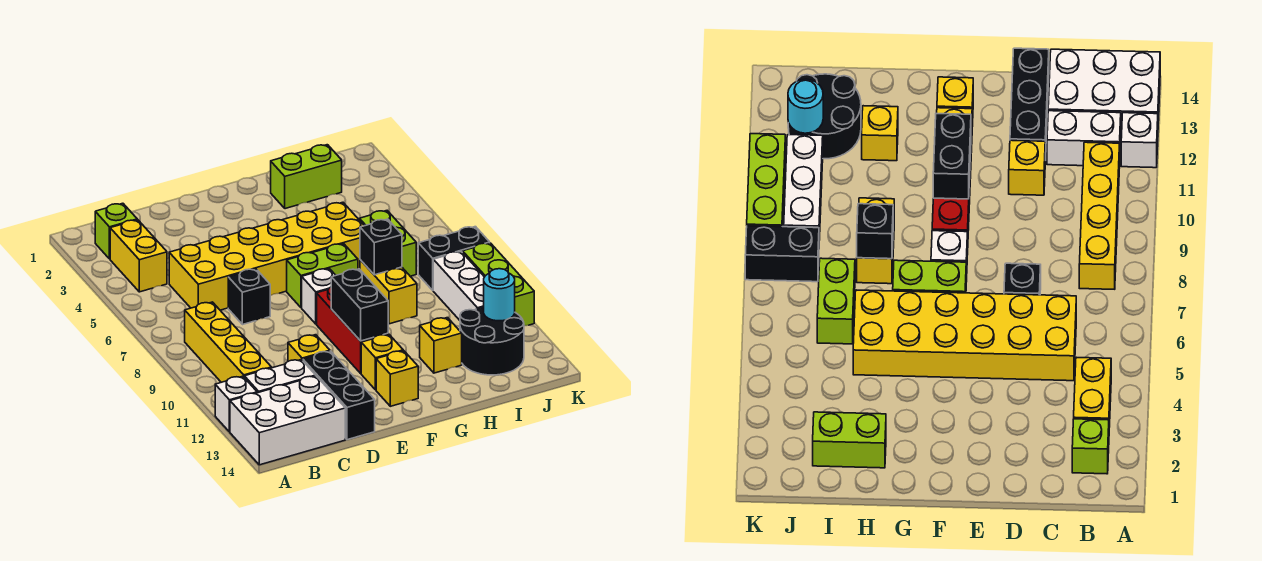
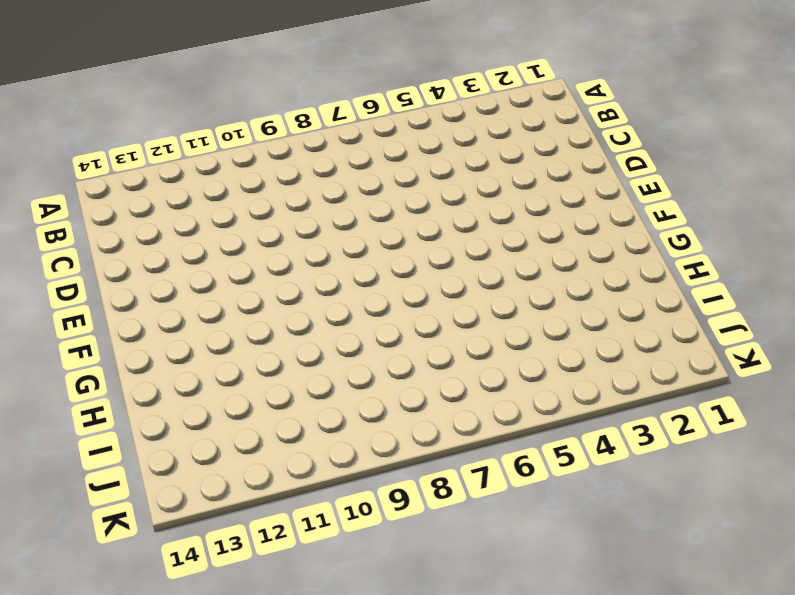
none -> white brick A12 level 1
none -> white brick A13:C14 level 1
none -> lime brick B2 level 1

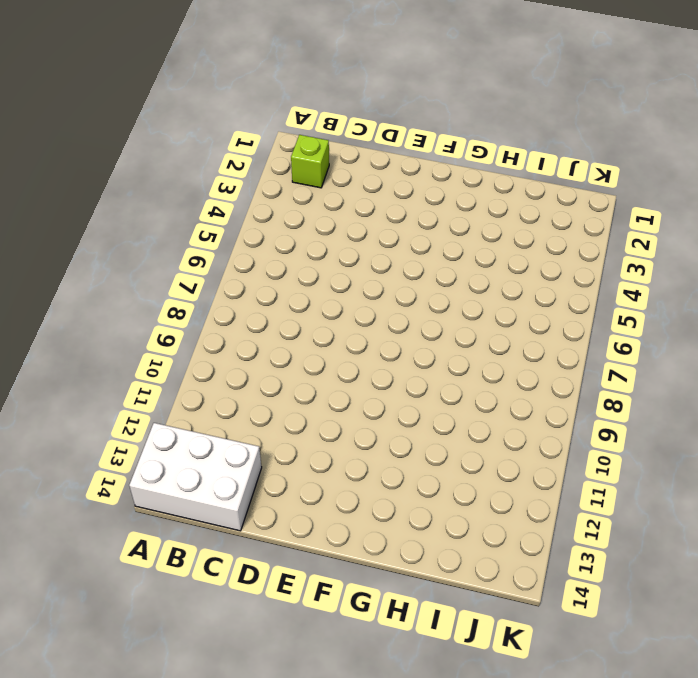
none -> white brick A12 level 1
none -> yellow brick B3:B4 level 1
none -> yellow brick B8:B11 level 1

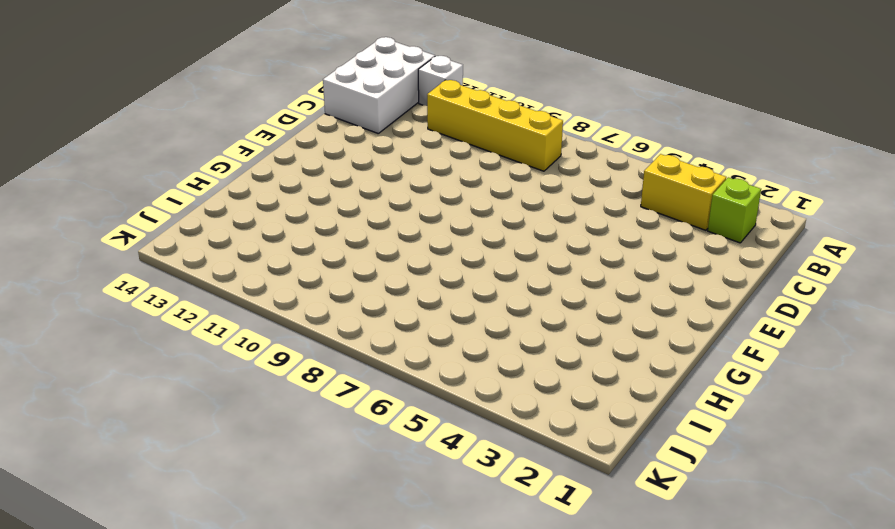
none -> white brick B12:C12 level 1
none -> yellow brick C5:H6 level 1
none -> black brick D7 level 1

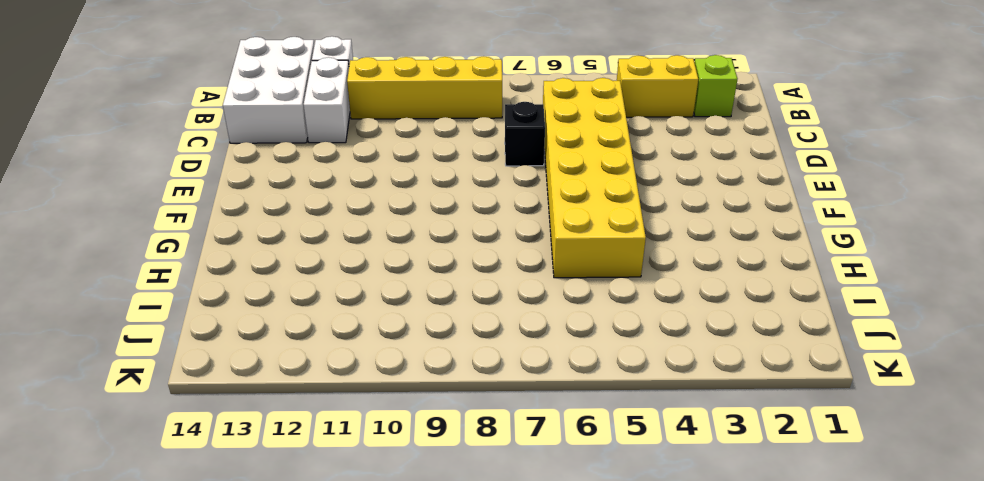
none -> yellow brick D11 level 1
none -> black brick D12:D14 level 1
none -> lime brick F7:G7 level 1

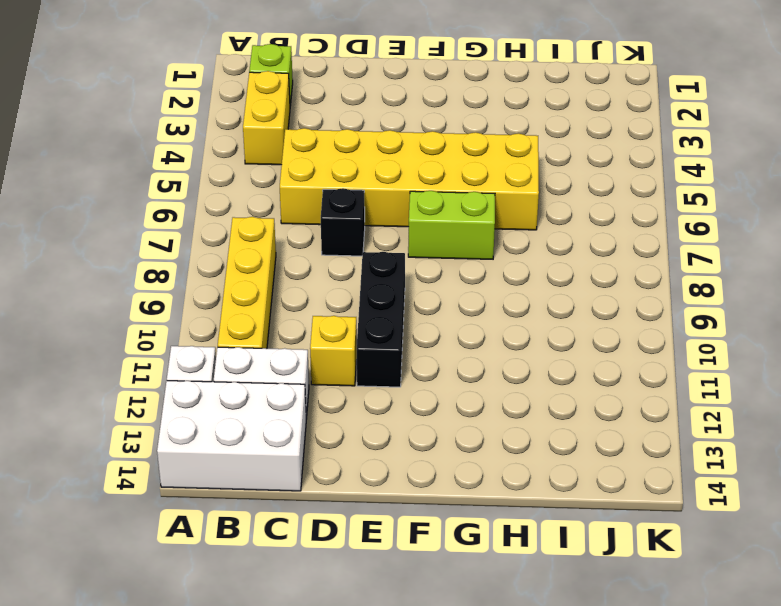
black brick E9:E11 level 1 -> black brick D12:D14 level 1
none -> white brick F8 level 1
none -> red brick F9:F11 level 1
none -> yellow brick F12 level 1

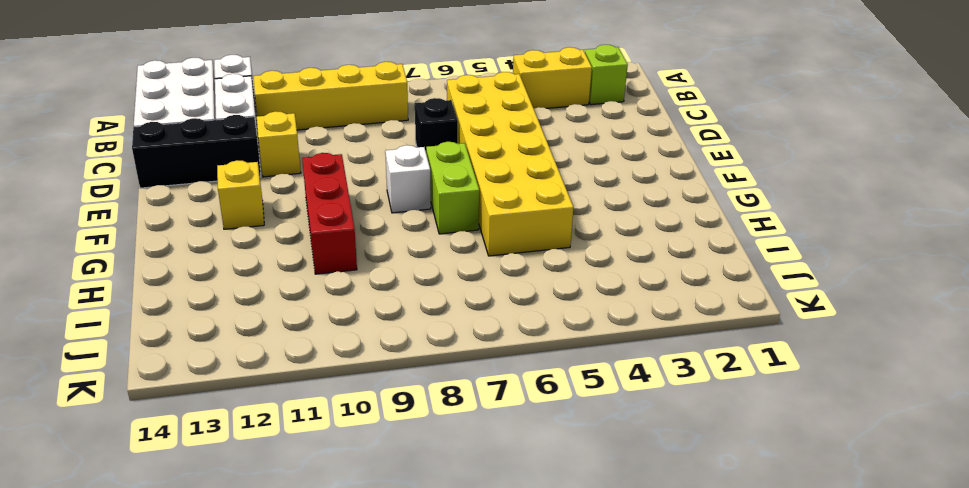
red brick F10:H10 level 1 -> red brick F9:F11 level 1
none -> yellow brick F13 level 1
none -> lime brick H2:I2 level 1
none -> yellow brick H8:H9 level 1

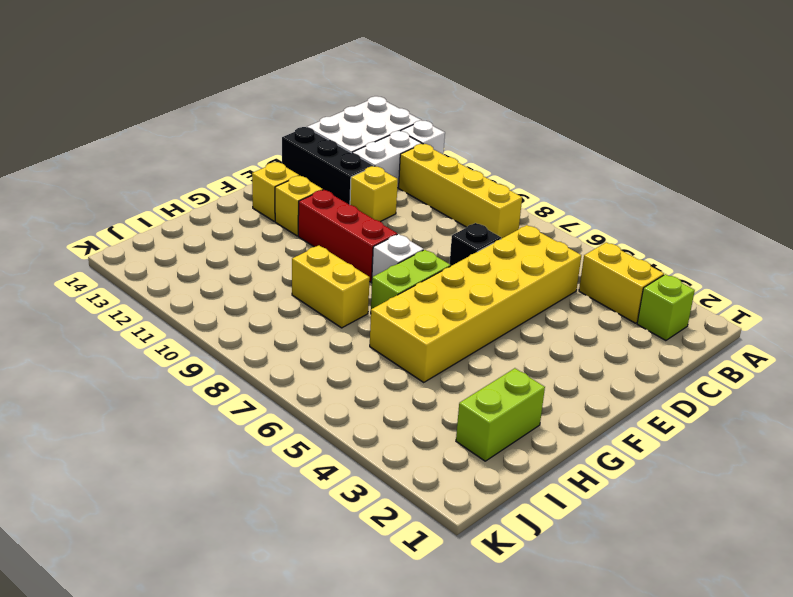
none -> yellow brick H12 level 1
none -> lime brick I6:I7 level 1
none -> black round brick I12:J13 level 1

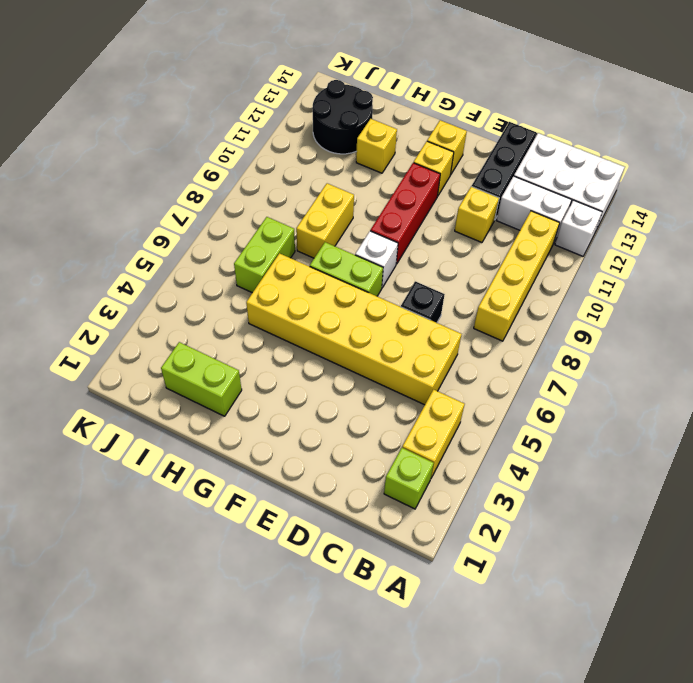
none -> black brick J8:K8 level 1
none -> white brick J9:J11 level 1
none -> lime brick K9:K11 level 1

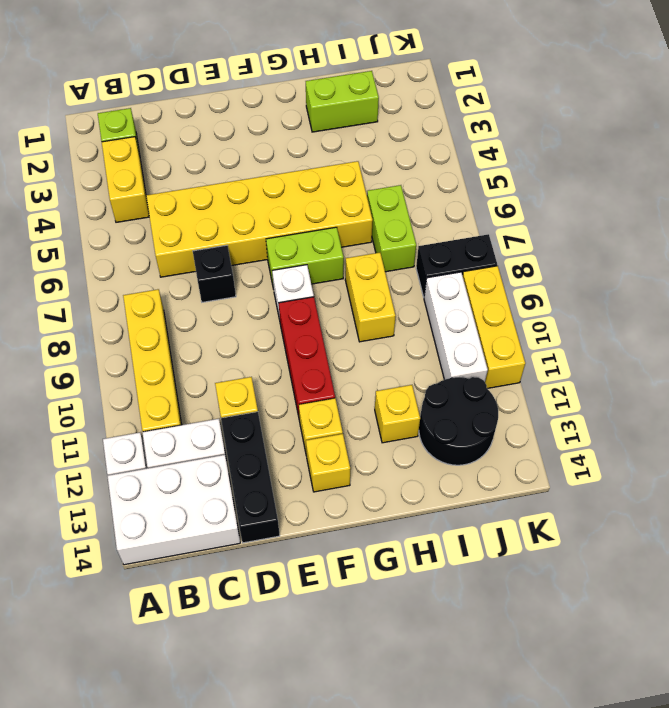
yellow brick K9:K11 level 1 -> lime brick K9:K11 level 1
none -> black brick F10:F11 level 2
none -> black brick H8 level 2
none -> cyan round brick J12 level 2

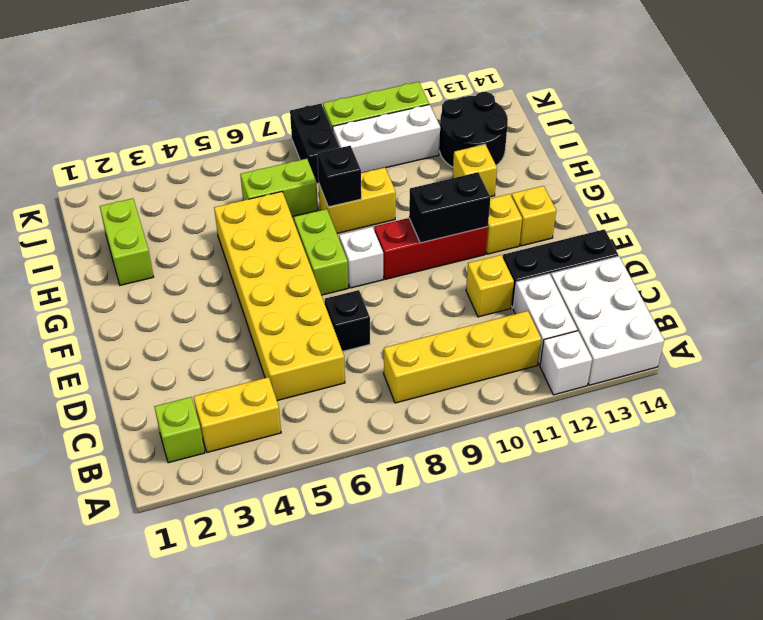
none -> cyan round brick J12 level 2

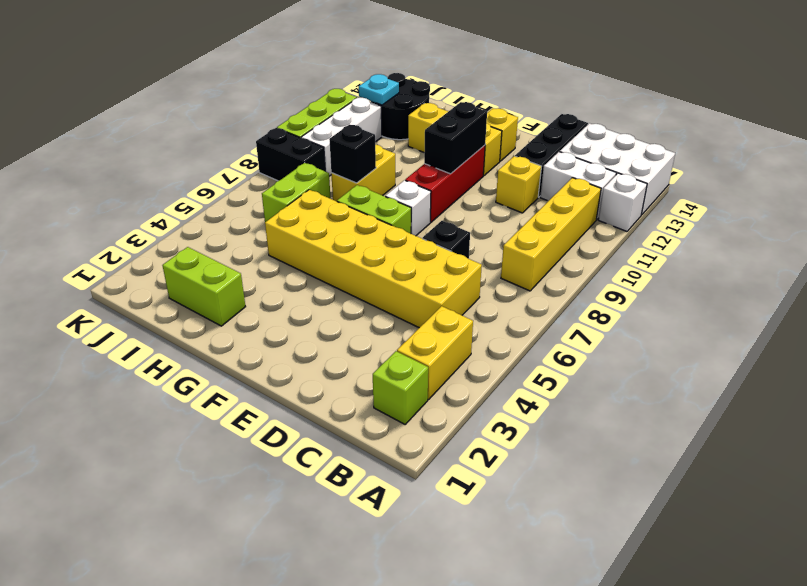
cyan plate J12 level 2 -> cyan round brick J12 level 2

